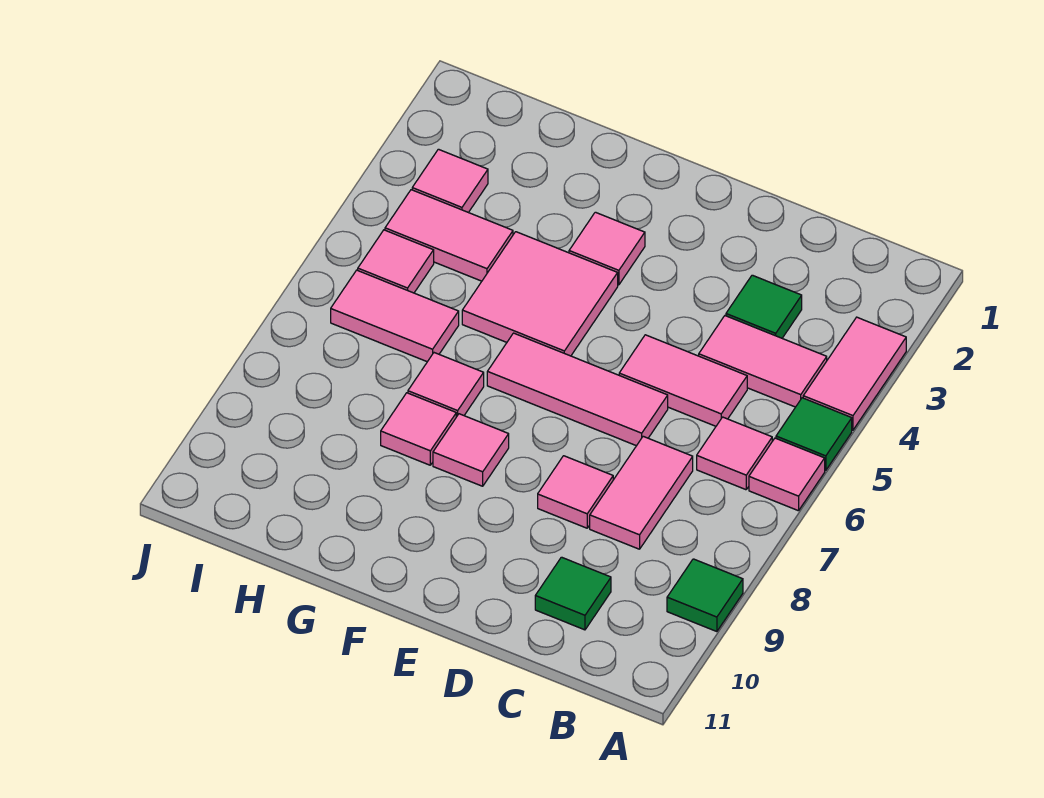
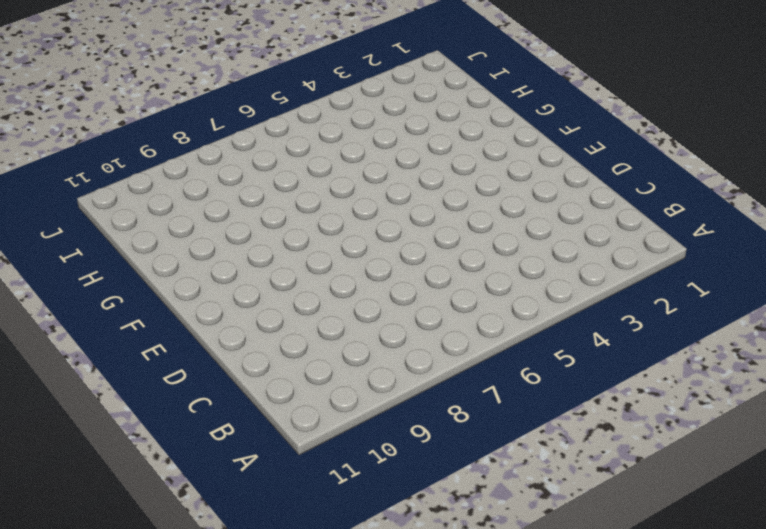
none -> pink tile A3:A4 level 1
none -> green tile A5 level 1
none -> pink tile A6 level 1

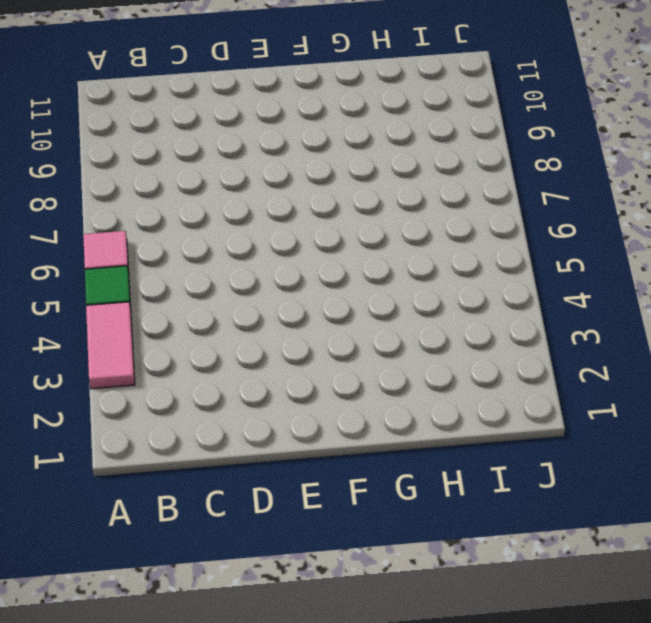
none -> green tile A9 level 1
none -> pink tile B4:C4 level 1
none -> pink tile B6 level 1

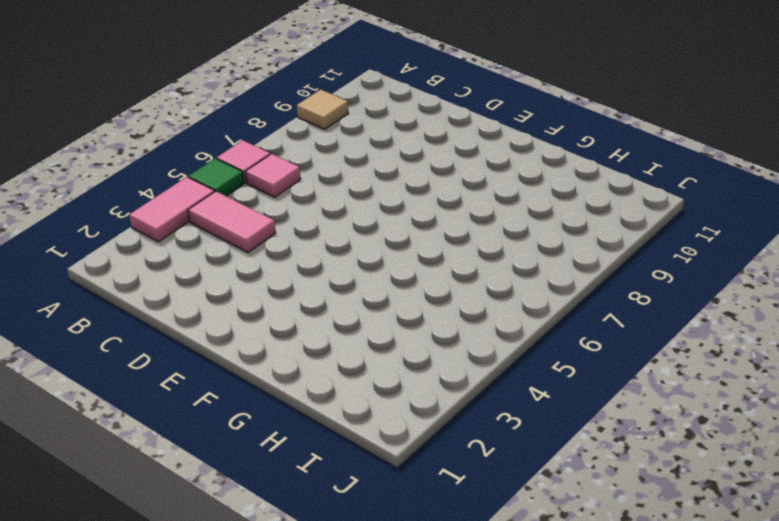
tan tile A9 level 1 -> green tile A9 level 1
none -> green tile C3 level 1
none -> pink tile C5:D5 level 1
none -> pink tile C7:C8 level 1

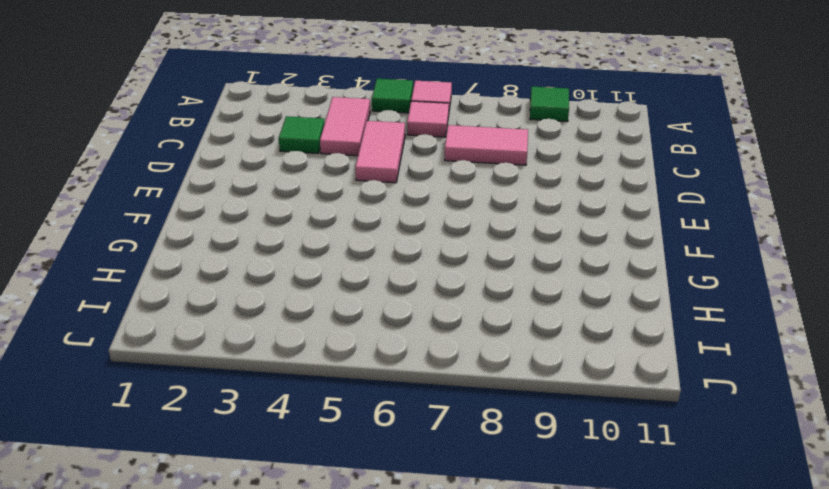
none -> pink tile A3:A4 level 1
none -> green tile C10 level 1
none -> pink tile D6:F6 level 1

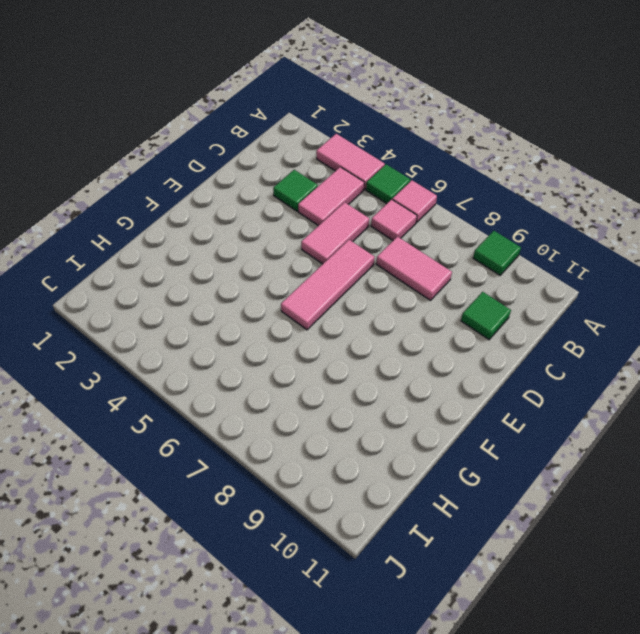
none -> pink tile D8 level 1
none -> pink tile F3 level 1
none -> pink tile F4:G5 level 1

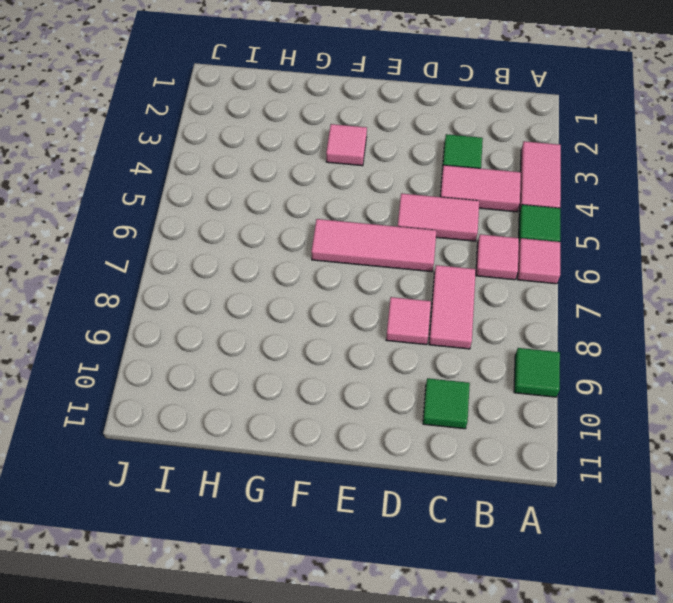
none -> pink tile F4:G5 level 1
none -> pink tile F8 level 1
none -> pink tile G7 level 1

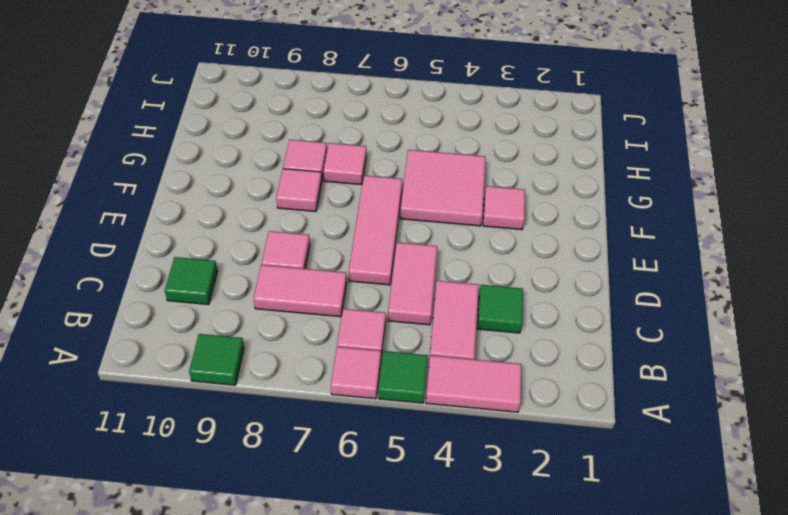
none -> pink tile H4:I4 level 1
none -> pink tile H6:I6 level 1
none -> pink tile I3 level 1

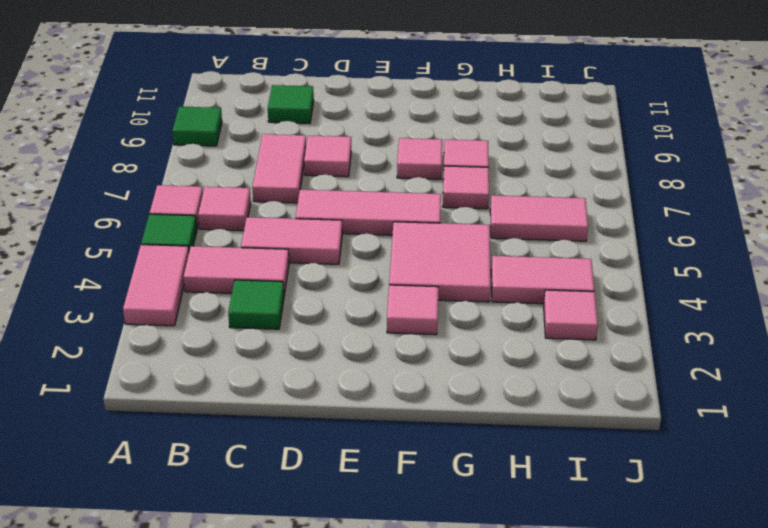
none -> pink tile I5 level 1

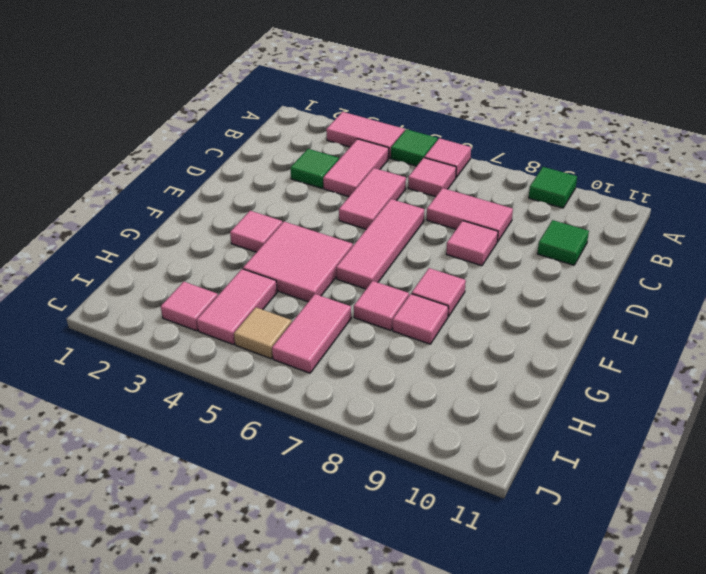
tan tile I5 level 1 -> pink tile I5 level 1

